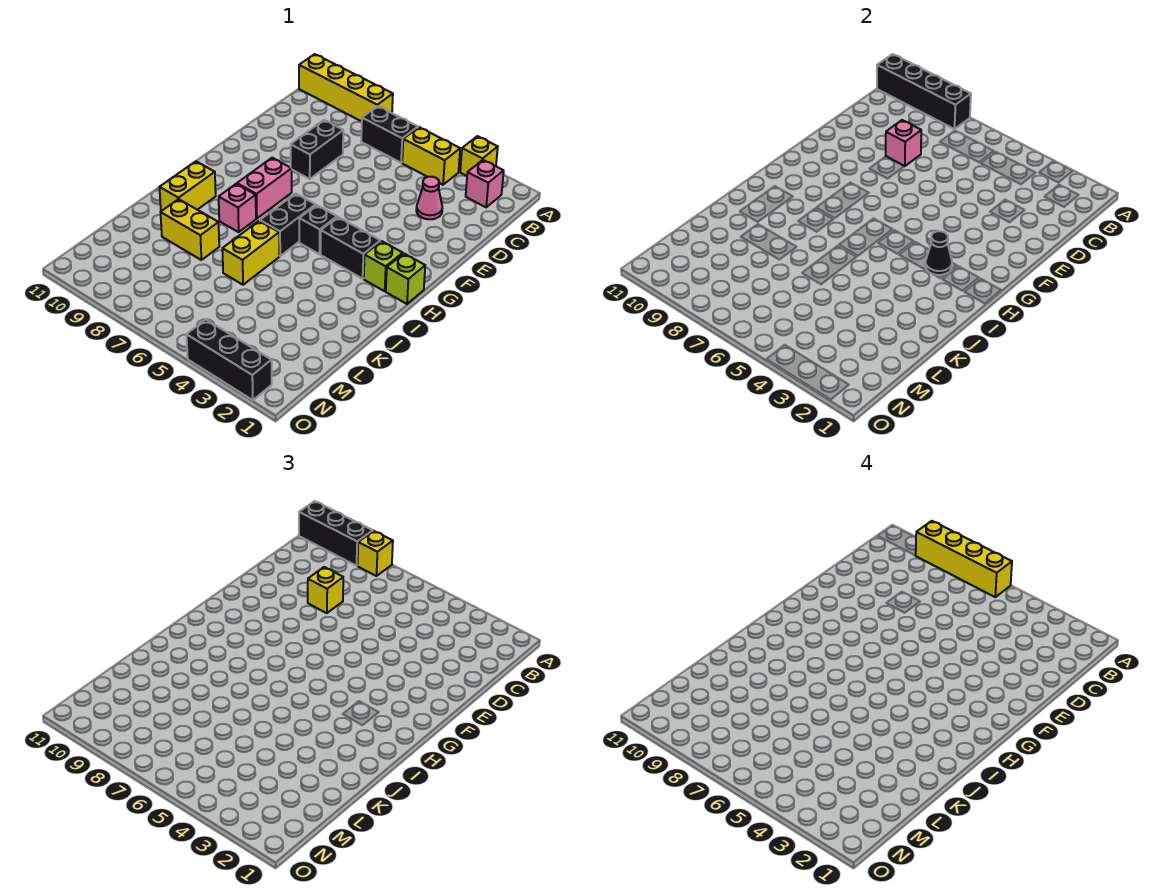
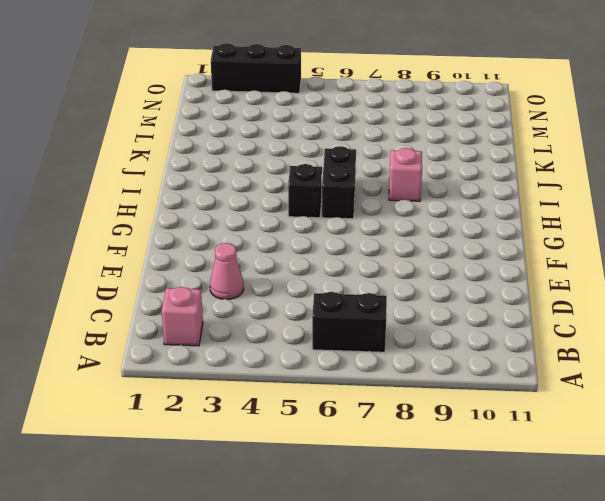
none -> yellow brick A3 level 1
none -> yellow brick A8:A11 level 1
none -> yellow brick B4:B5 level 1

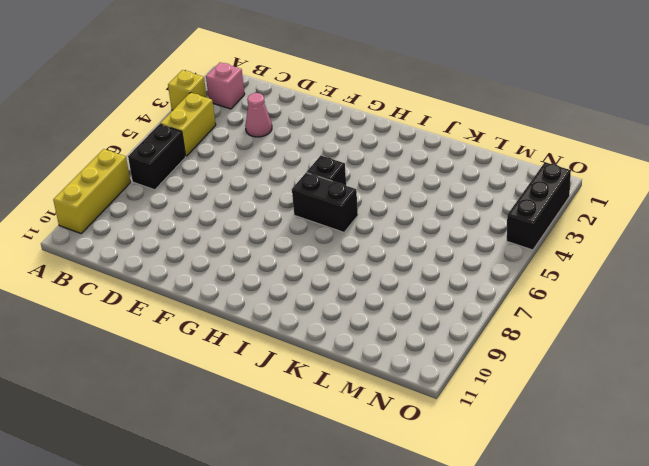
yellow brick A8:A10 level 1 -> yellow brick A8:A11 level 1
none -> black brick D8:E8 level 1
none -> pink brick G8:H8 level 1
none -> lime brick H1 level 1

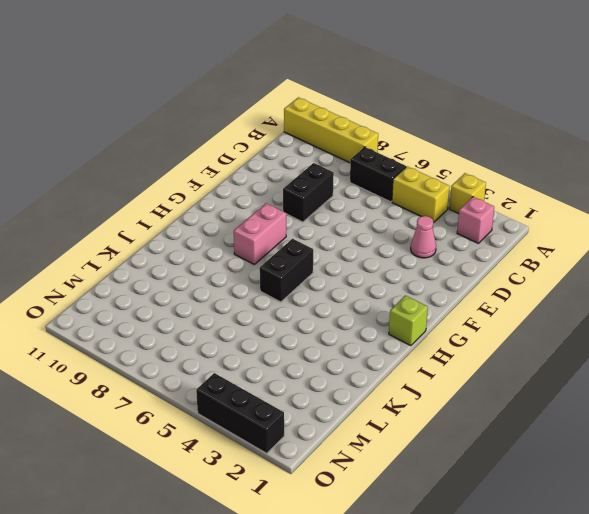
none -> lime brick H2 level 1
none -> black brick H3:H4 level 1
none -> black brick H5 level 1

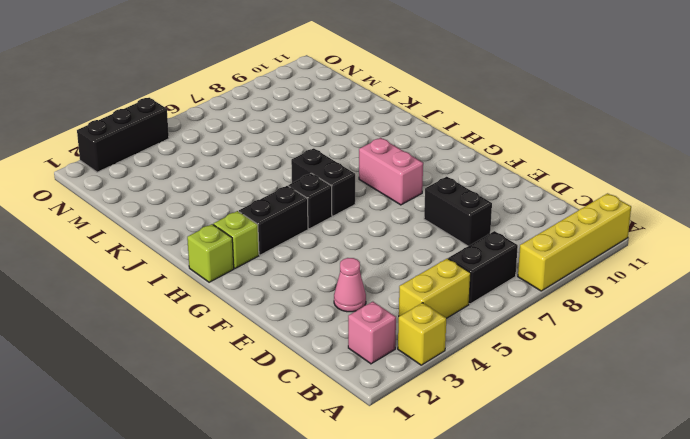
none -> pink brick I8 level 1
none -> yellow brick I10:J10 level 1
none -> yellow brick J6:K6 level 1

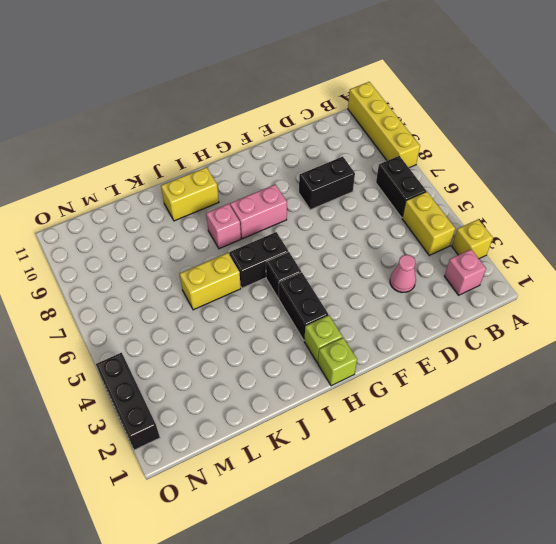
none -> yellow brick K8:K9 level 1
none -> black brick A8:A11 level 2
none -> pink brick D8 level 2

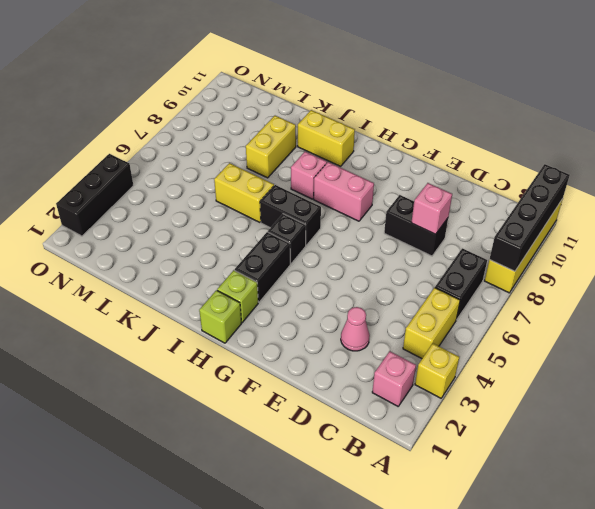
none -> black cone H3 level 2
none -> yellow brick A8 level 3
none -> black brick A9:A11 level 3

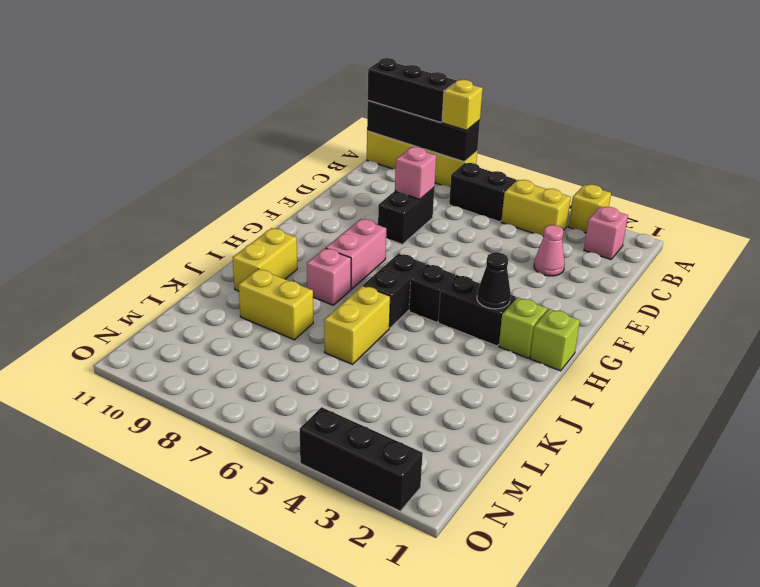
none -> yellow brick D8 level 3
none -> yellow brick A6:A9 level 4

